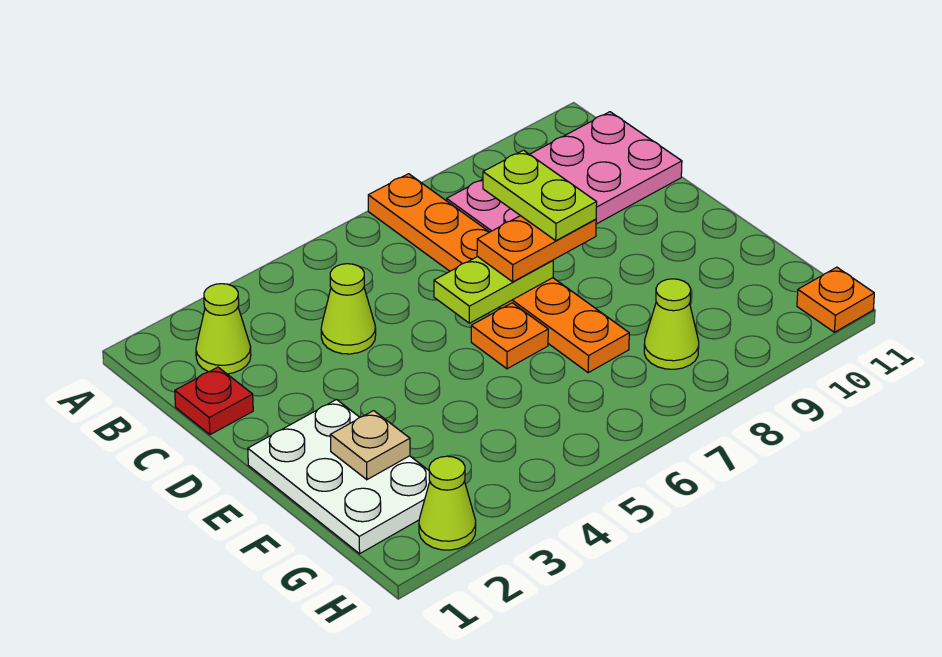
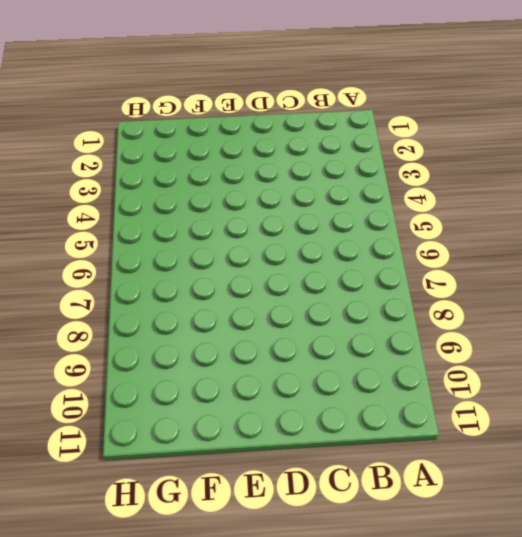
none -> orange plate A7:F7 level 1
none -> lime cone B2 level 1
none -> pink plate B8:C11 level 1

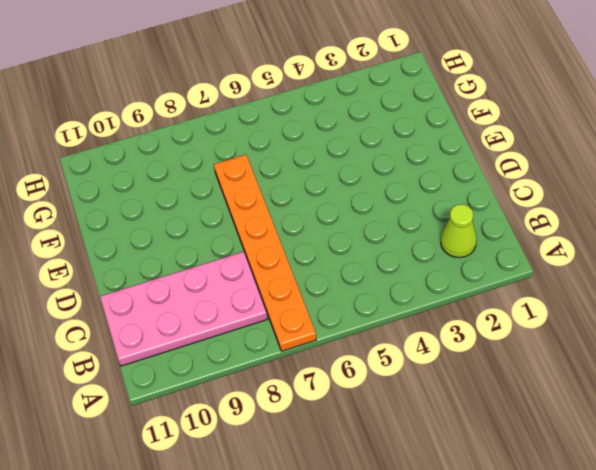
none -> red plate C1 level 1
none -> lime cone C4 level 1
none -> white plate E1:G2 level 1

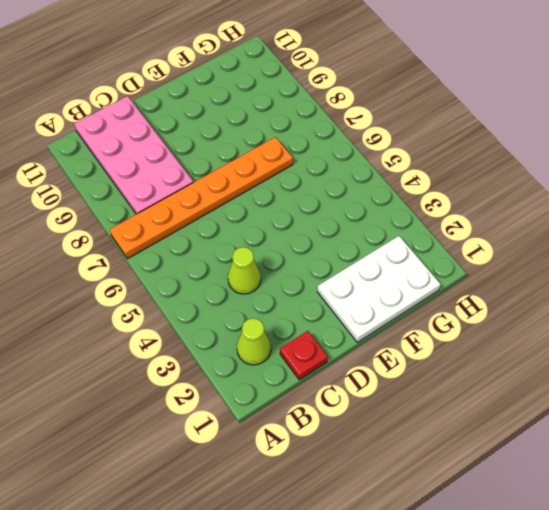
none -> orange plate E6 level 1
none -> lime cone G8 level 1
none -> lime cone H2 level 1

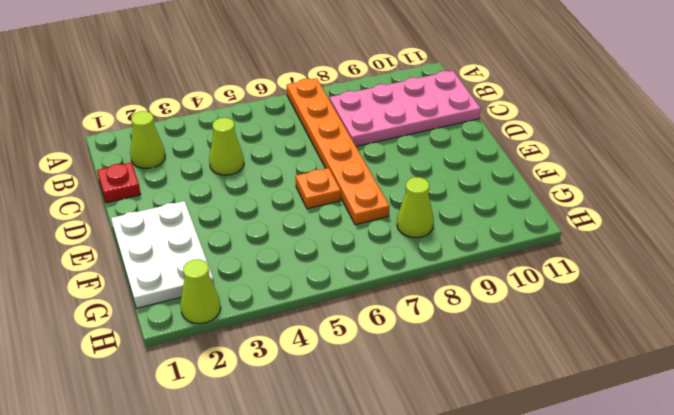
none -> orange plate H11 level 1
none -> lime plate D6:D7 level 2
none -> tan plate F2 level 2

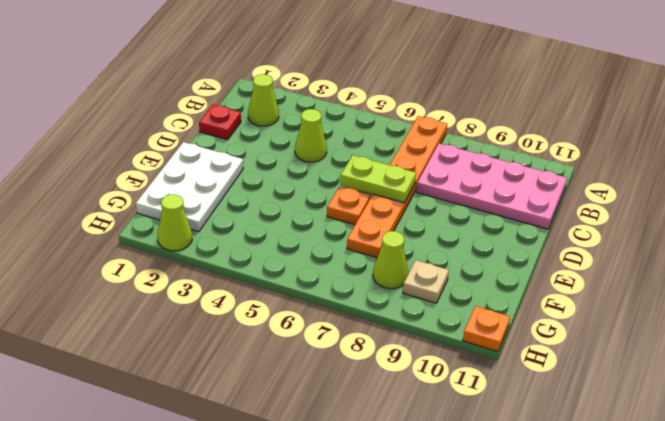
tan plate G9 level 1 -> tan plate F2 level 2
none -> orange plate D7:D8 level 3
none -> lime plate C8:D8 level 4

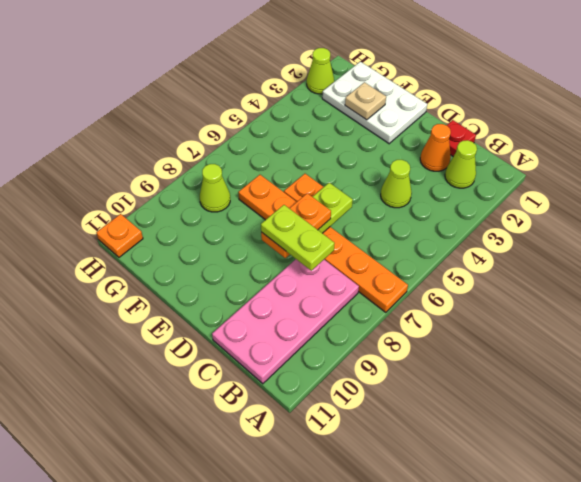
orange cone C2 level 1 -> none

